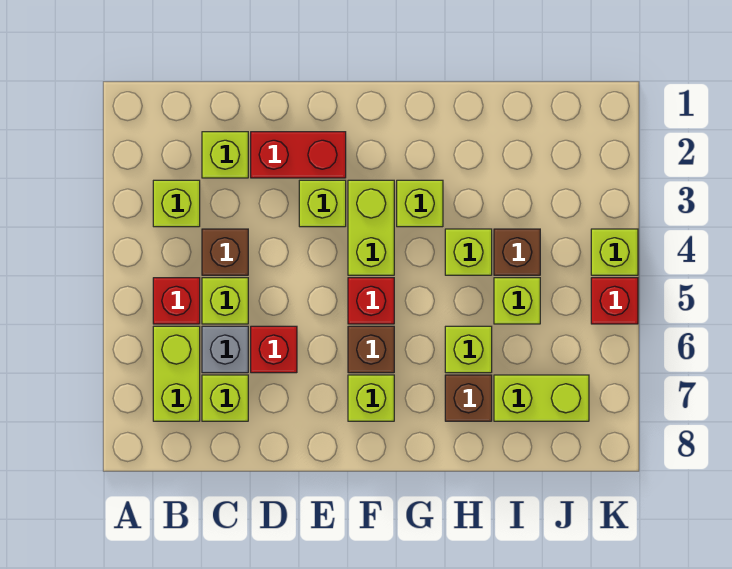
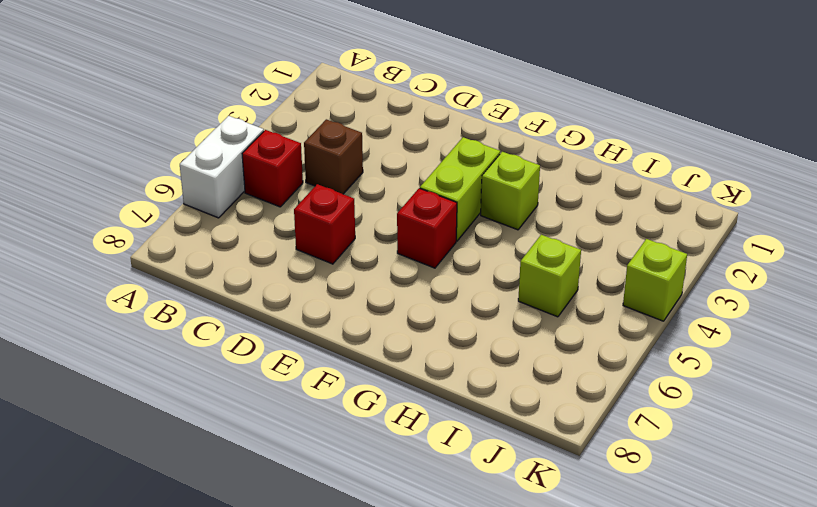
white brick A5:A6 level 1 -> none
none -> lime brick B3 level 1
none -> lime brick B6:B7 level 1
none -> lime brick C2 level 1

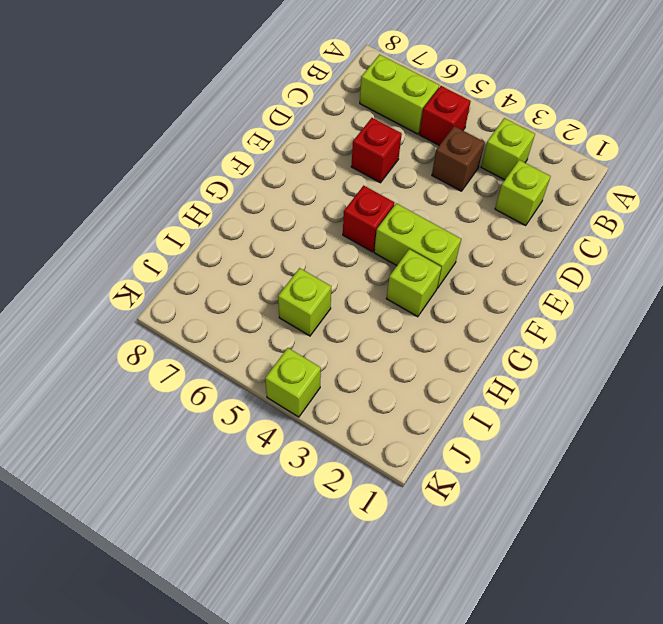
none -> lime brick C5 level 1
none -> grey brick C6 level 1
none -> lime brick C7 level 1

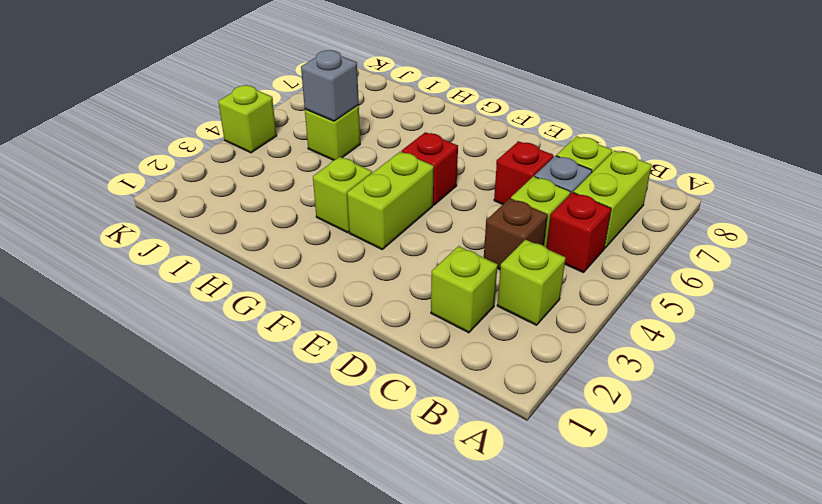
grey brick I5 level 2 -> none
none -> red brick D2:E2 level 1
none -> lime brick E3 level 1
none -> brown brick F6 level 1

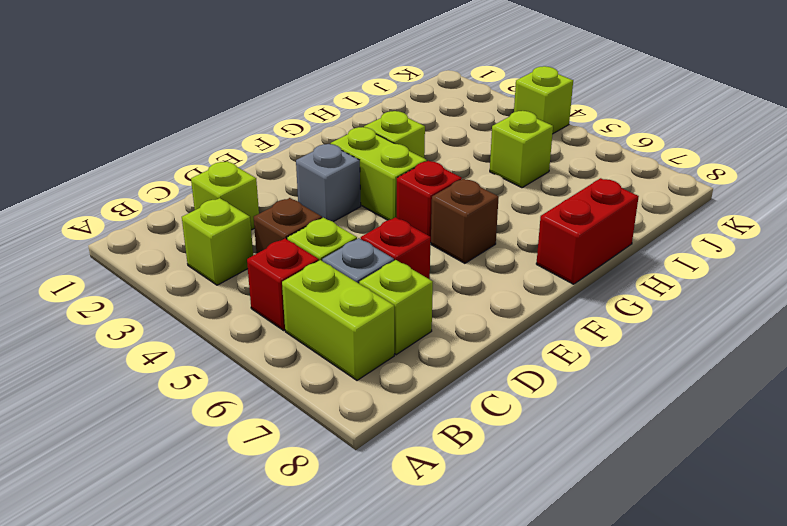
grey brick E3 level 1 -> lime brick E3 level 1
red brick G8:H8 level 1 -> red brick D2:E2 level 1
none -> lime brick F7 level 1
none -> lime brick H4 level 1
none -> lime brick H6 level 1

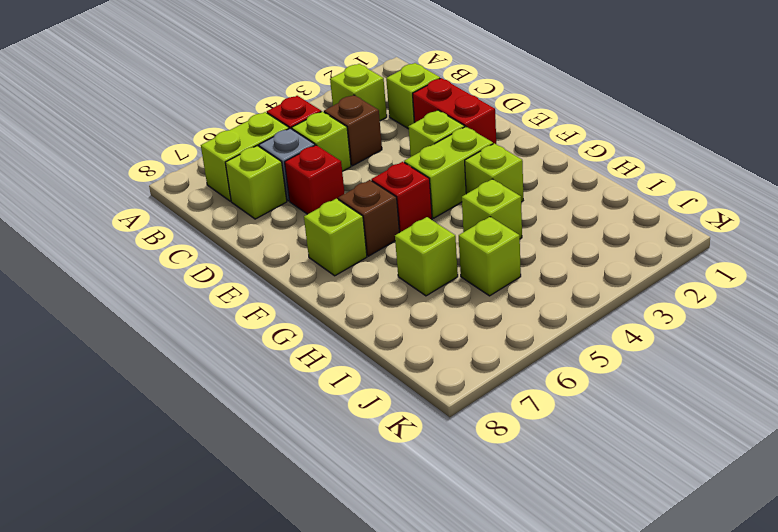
none -> brown brick H7 level 1
none -> brown brick I4 level 1
none -> lime brick I7:J7 level 1

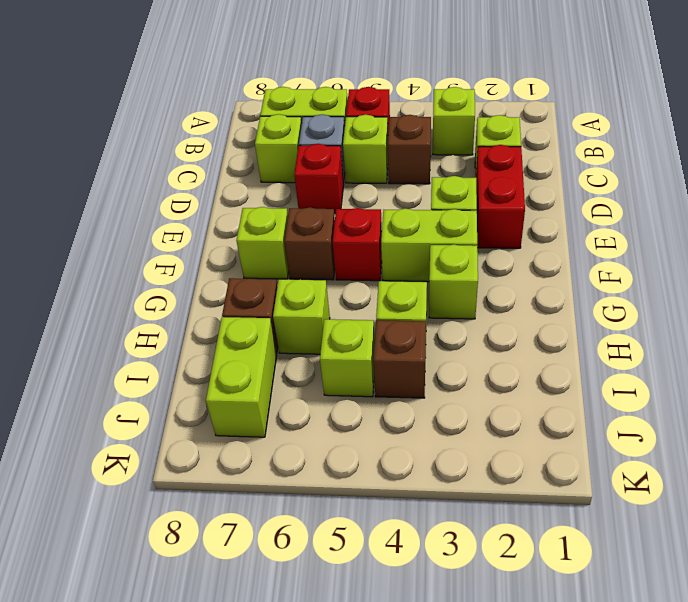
none -> lime brick K4 level 1
none -> red brick K5 level 1

